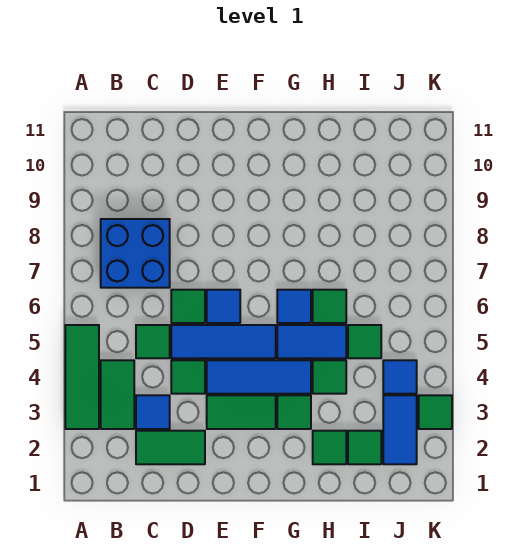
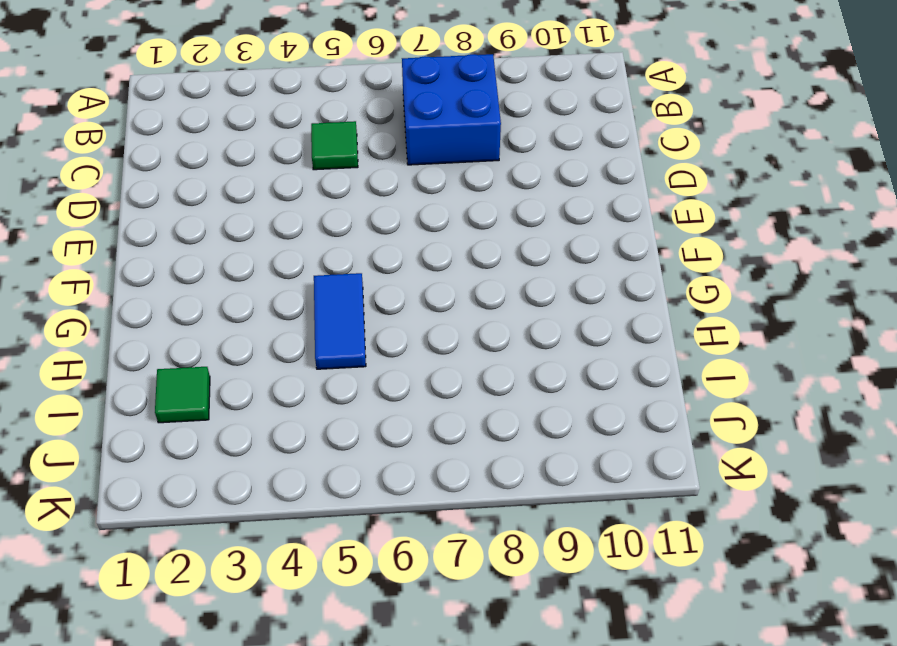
none -> green tile A3:A5 level 1
none -> green tile B3:B4 level 1
none -> green tile C2:D2 level 1

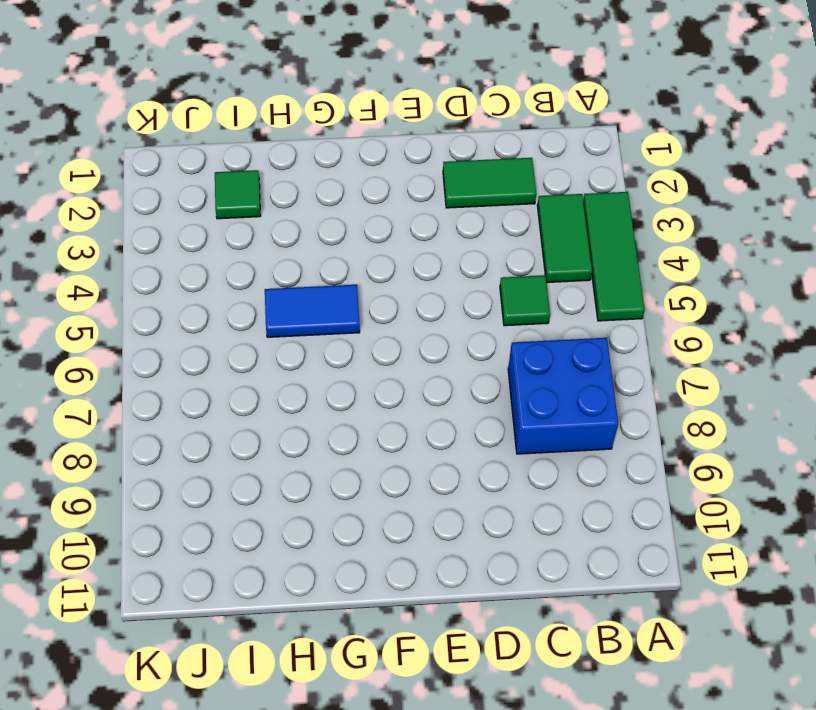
none -> blue tile C3 level 1
none -> green tile D4 level 1
none -> blue tile D5:F5 level 1

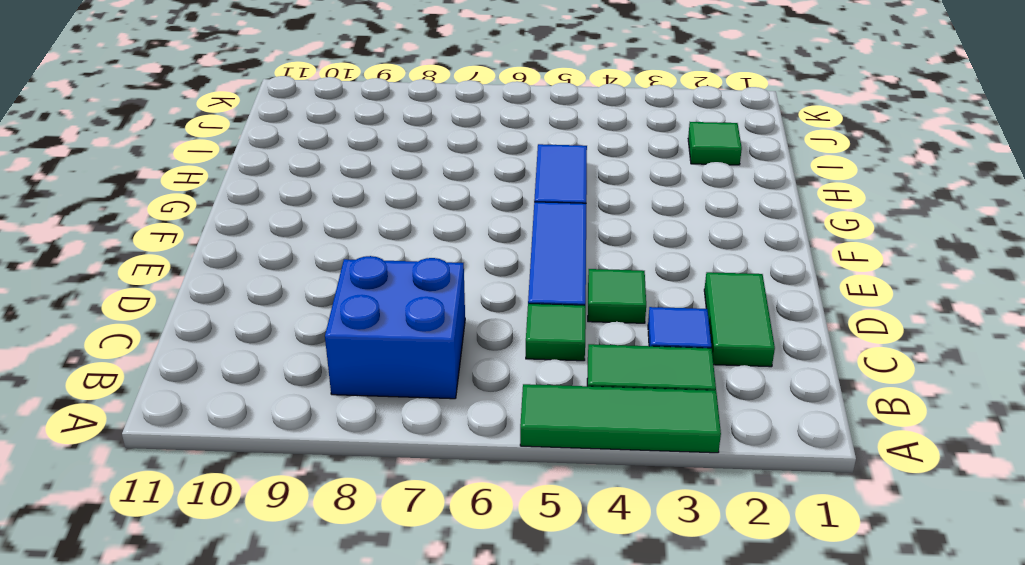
none -> green tile D6 level 1
none -> green tile E3:F3 level 1
none -> blue tile E4:G4 level 1

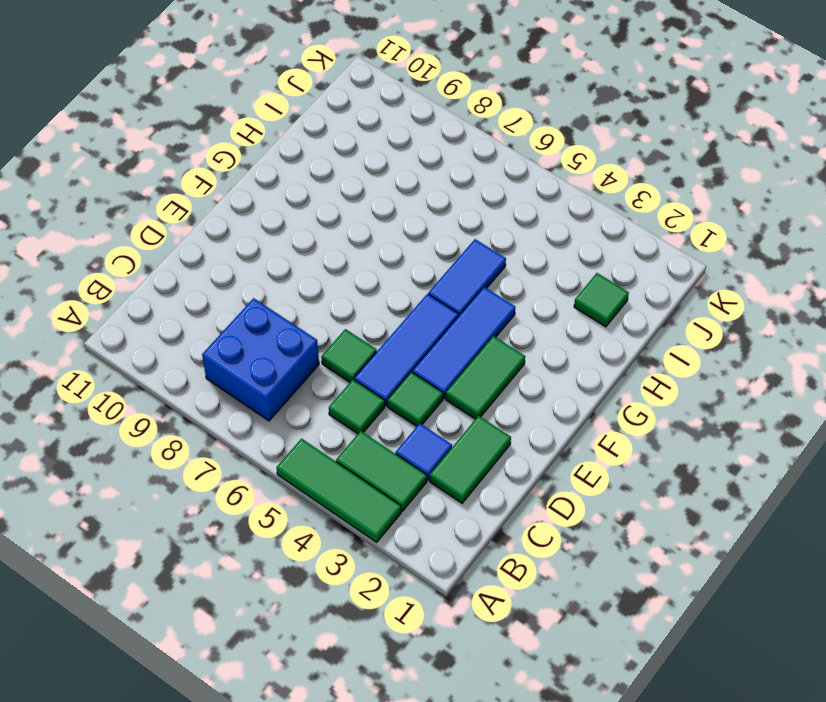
none -> blue tile E6 level 1
none -> green tile G3 level 1
none -> blue tile G6 level 1

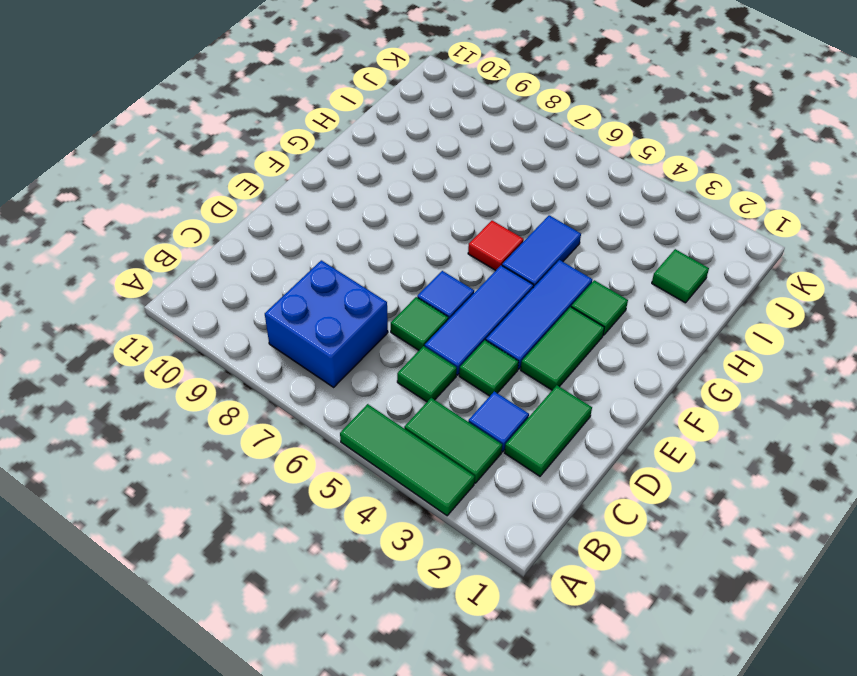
red tile G6 level 1 -> blue tile G6 level 1
none -> green tile H2 level 1
none -> green tile H4 level 1
none -> green tile H6 level 1

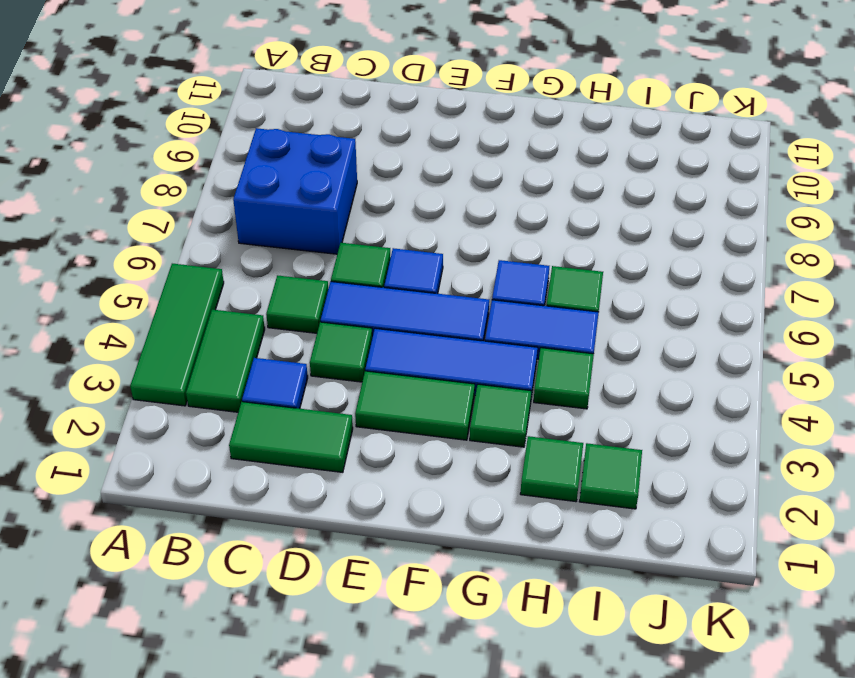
none -> green tile I5 level 1
none -> blue tile J2:J3 level 1
none -> blue tile J4 level 1

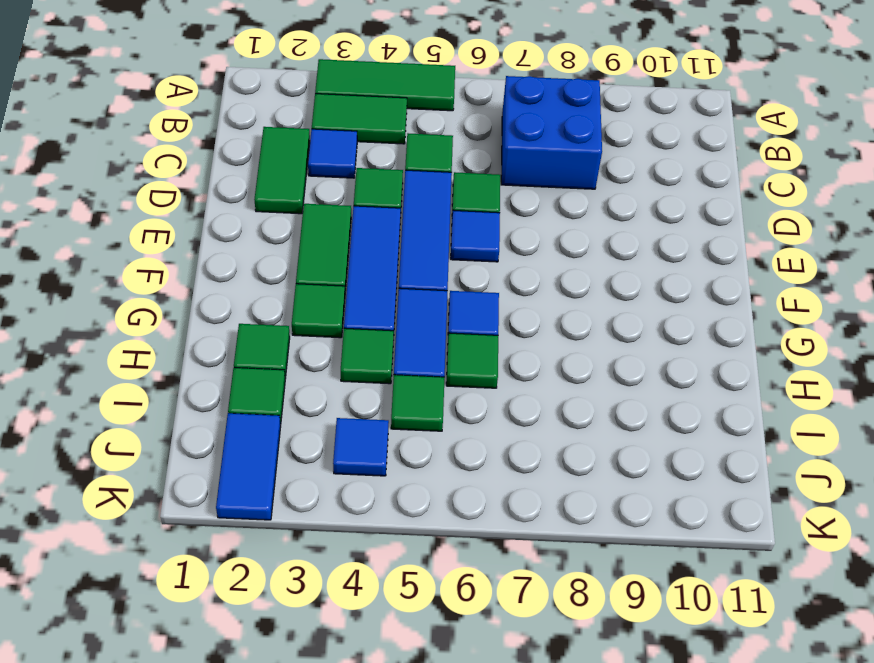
blue tile J2:K2 level 1 -> blue tile J2:J3 level 1
none -> green tile K3 level 1

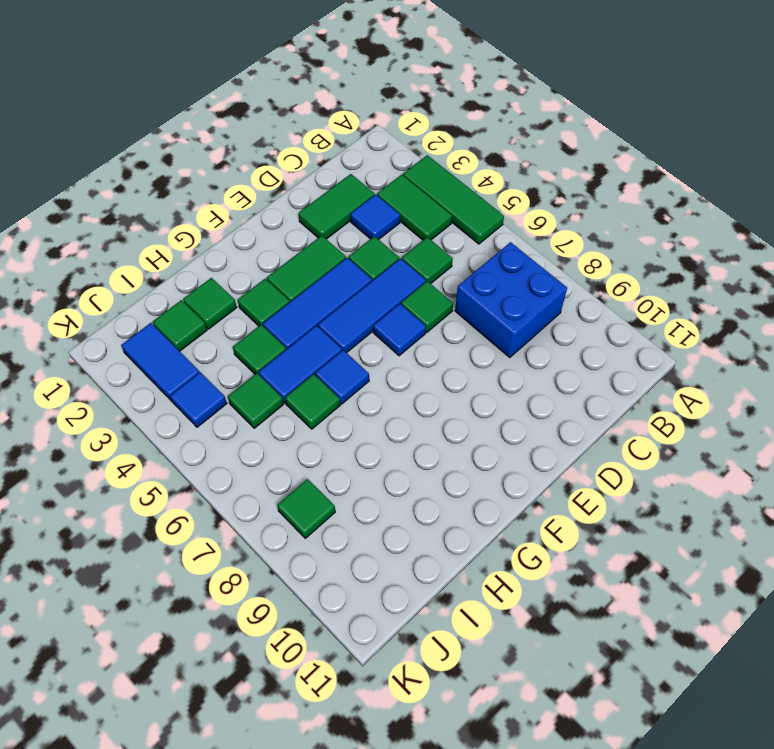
green tile J8 level 1 -> green tile K3 level 1

